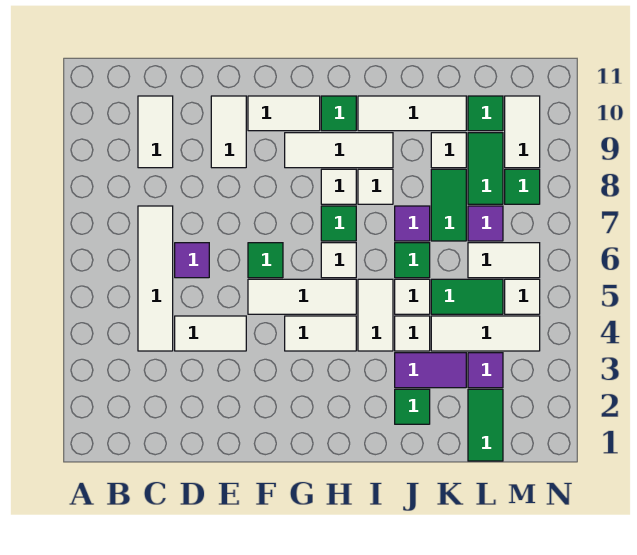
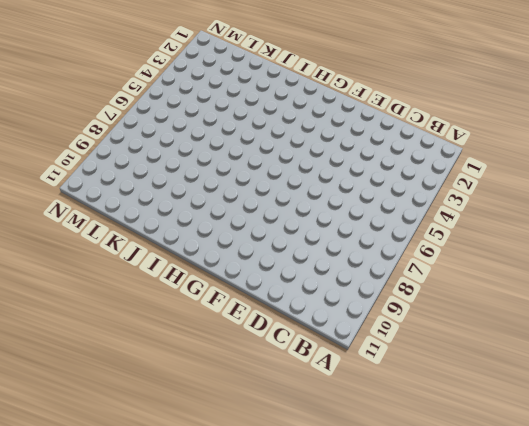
none -> white tile C4:C7 level 1
none -> white tile C9:C10 level 1
none -> white tile D4:E4 level 1
none -> purple tile D6 level 1

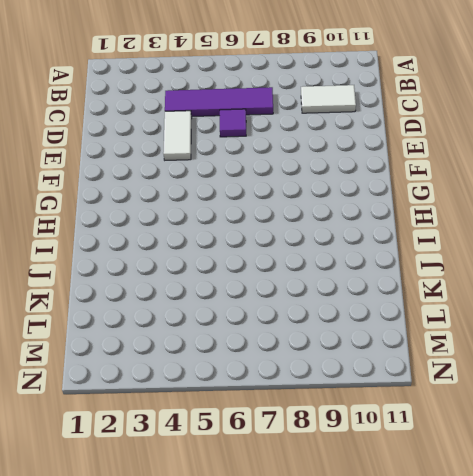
purple tile C4:C7 level 1 -> white tile C4:C7 level 1
none -> white tile E9:E10 level 1
none -> white tile F5:H5 level 1
none -> green tile F6 level 1
none -> white tile F10:G10 level 1

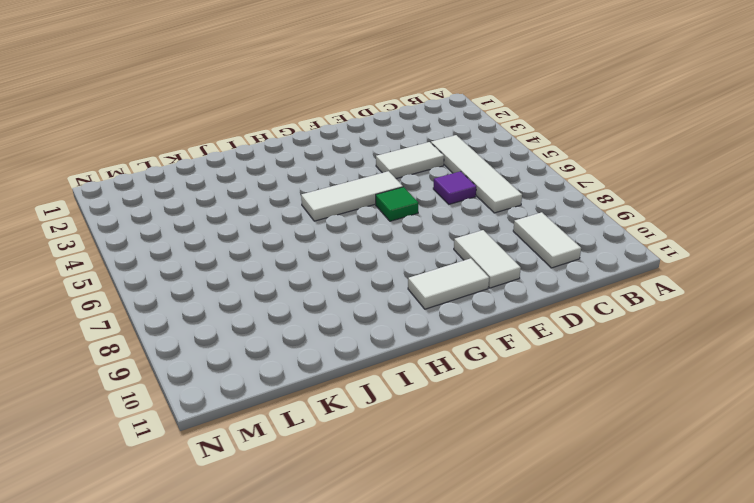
none -> white tile G4:H4 level 1
none -> white tile G9:I9 level 1
none -> white tile H6 level 1
none -> green tile H7 level 1

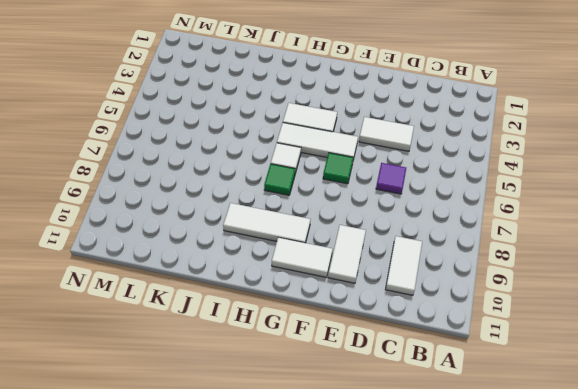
none -> white tile C4:C7 level 1
none -> white tile H8 level 1
none -> green tile H10 level 1
none -> white tile I4:I5 level 1

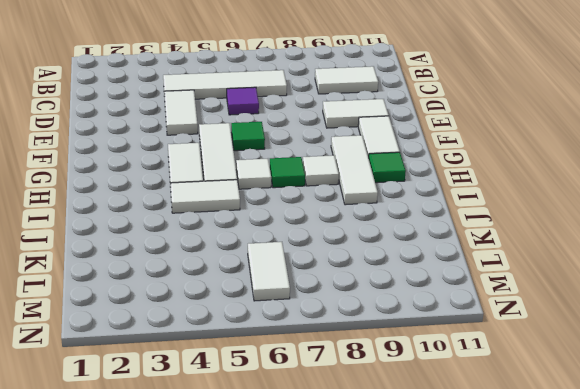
none -> white tile I8 level 1
none -> white tile I10:K10 level 1
none -> green tile J2 level 1
none -> purple tile J3:K3 level 1

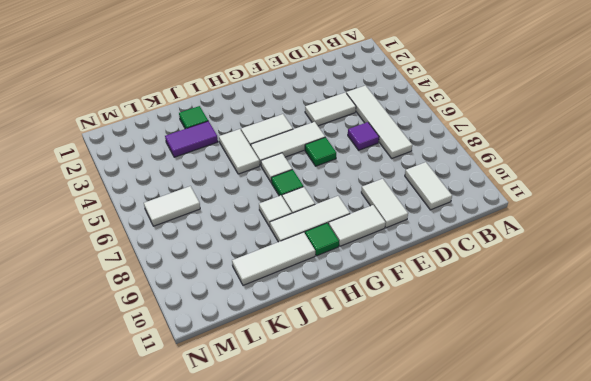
none -> white tile J4 level 1
none -> white tile J5 level 1
none -> green tile J6 level 1
none -> purple tile J7 level 1

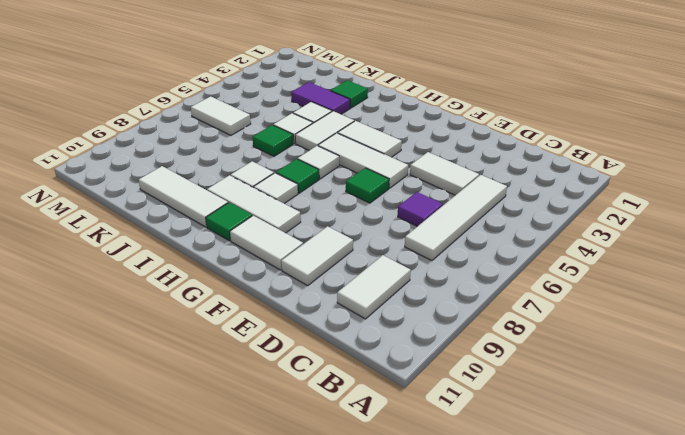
none -> purple tile J7 level 1
none -> white tile K4:M4 level 1
none -> green tile K5:L5 level 1
none -> green tile K7:K8 level 1

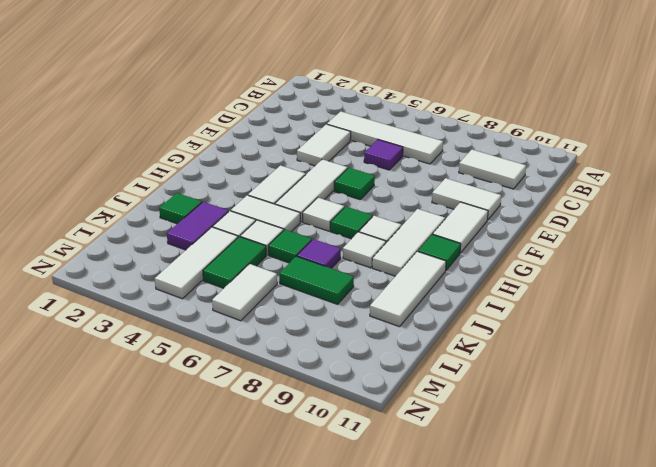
none -> white tile K9 level 1
none -> green tile L1:L2 level 1
none -> purple tile L3 level 1
none -> purple tile L7 level 1

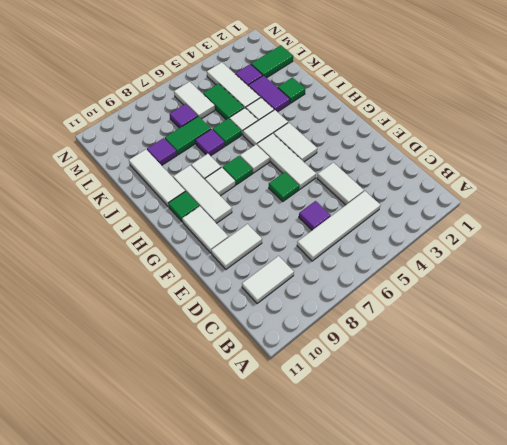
purple tile K9 level 1 -> white tile K9 level 1
none -> green tile L8:L9 level 1
none -> green tile L10 level 1
none -> white tile M5 level 1
none -> green tile M8 level 1

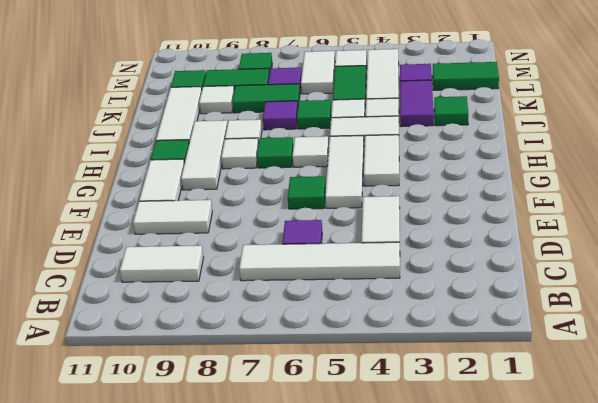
none -> white tile M9:M10 level 1

